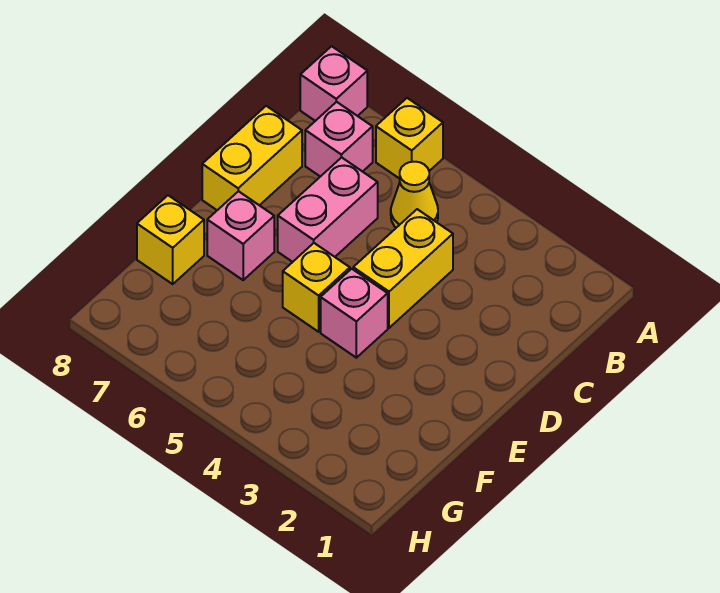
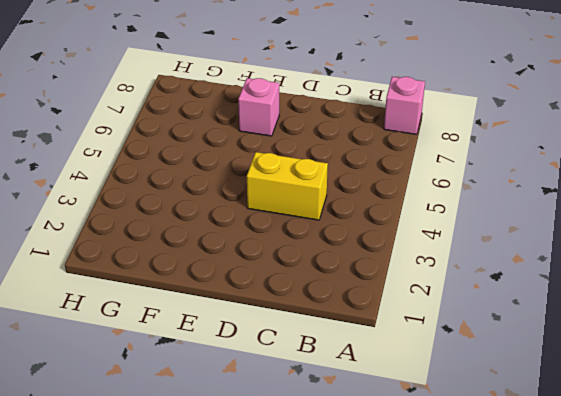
none -> yellow brick A6 level 1
none -> yellow cone B5 level 1

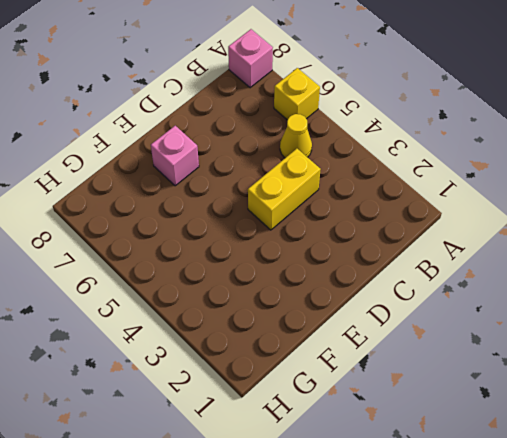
none -> pink brick B7 level 1
none -> pink brick C6:D6 level 1

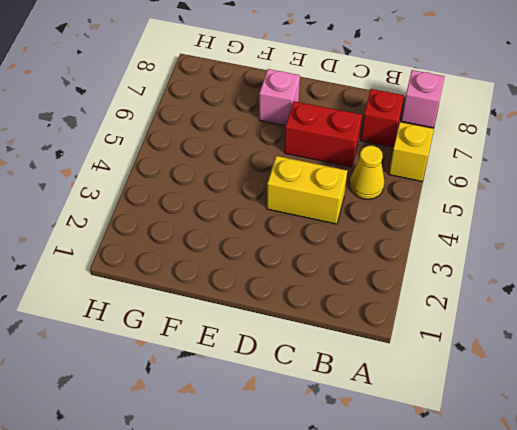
red brick B7 level 1 -> pink brick B7 level 1
red brick C6:D6 level 1 -> pink brick C6:D6 level 1
none -> yellow brick C8:D8 level 1
none -> pink brick E4 level 1

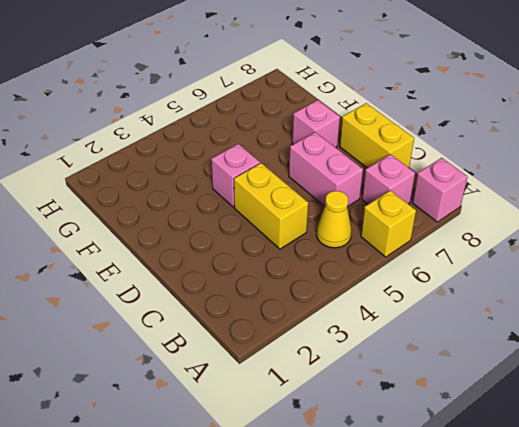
none -> yellow brick E5 level 1
none -> yellow brick F8 level 1

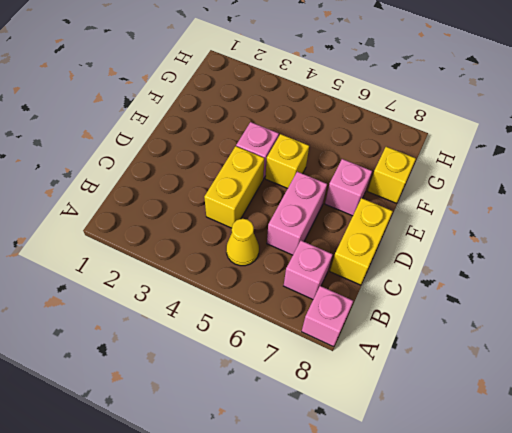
none -> yellow brick A6 level 1

